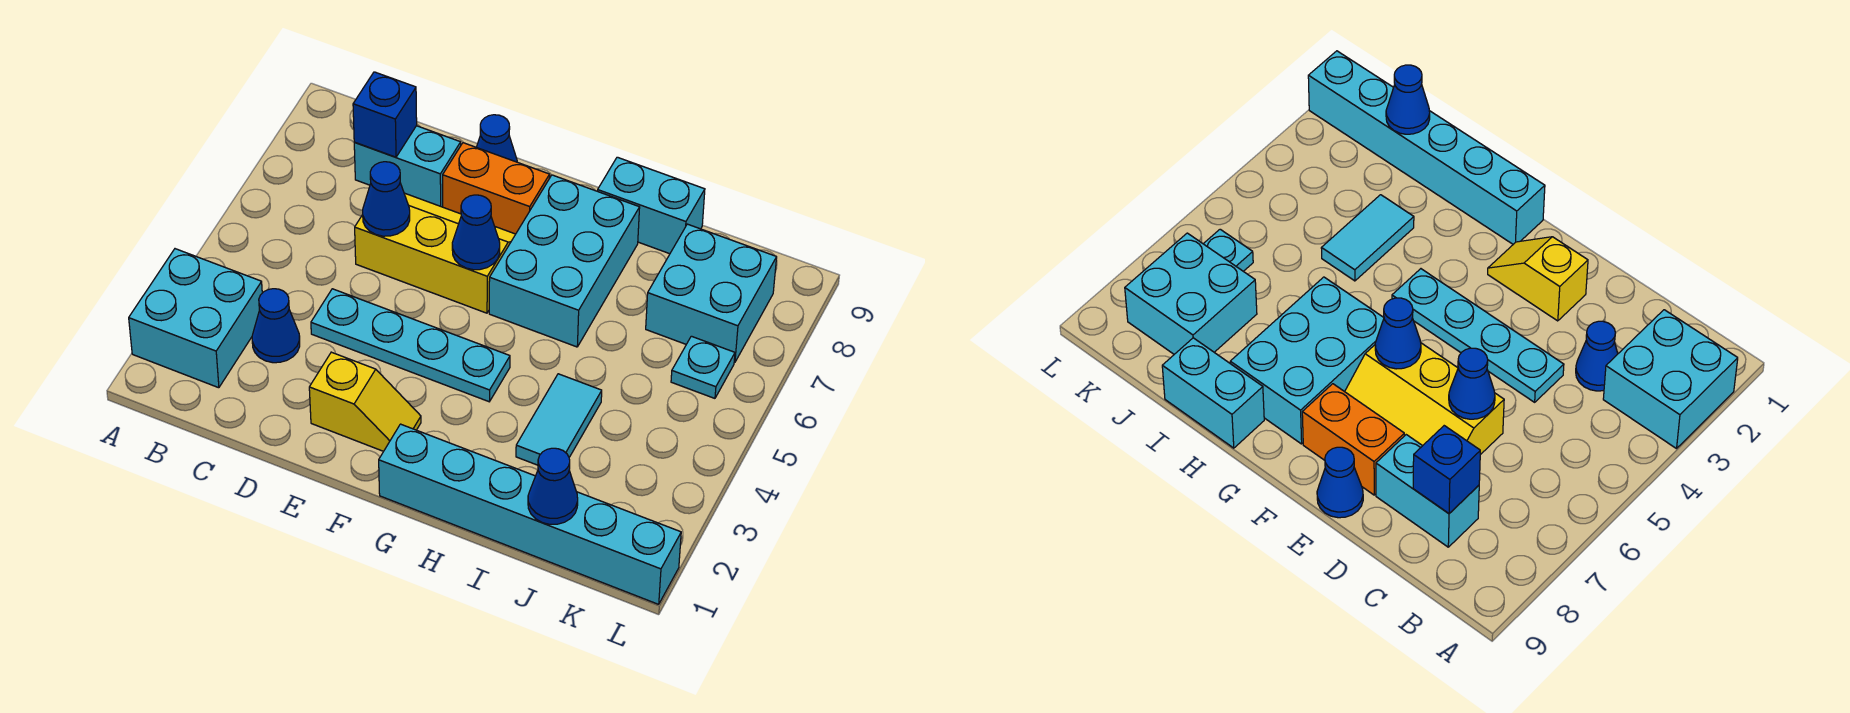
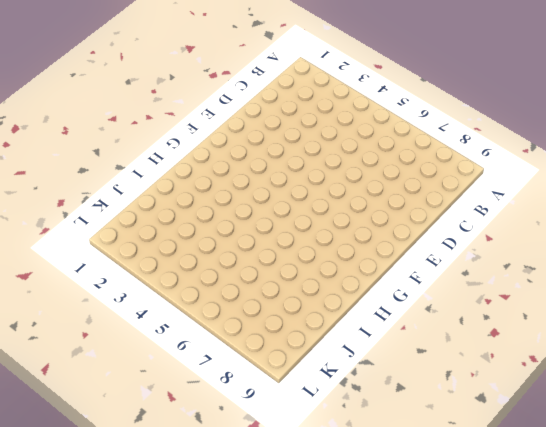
none -> cyan brick A2:B3 level 1
none -> blue cone C3 level 1
none -> cyan brick C8:D8 level 1

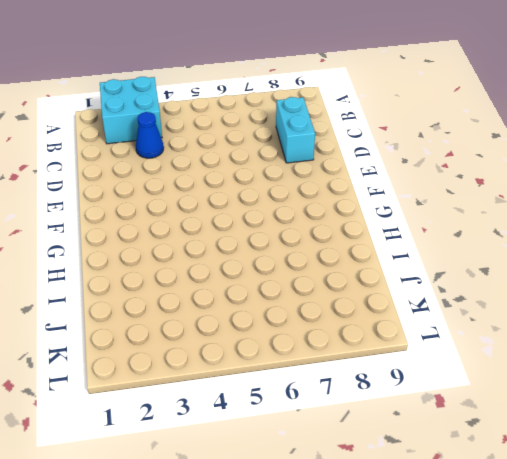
none -> cyan plate D4:G4 level 1
none -> yellow slope D6:F7 level 1 top 6
none -> yellow slope E2:F2 level 1 top E

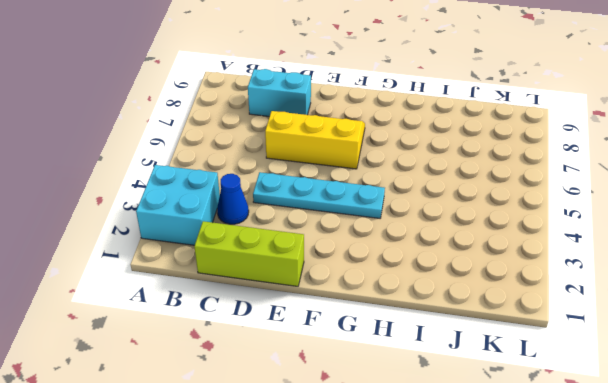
lime brick C1:E1 level 1 -> none
none -> yellow slope E2:F2 level 1 top E
none -> orange brick E8:F8 level 1
none -> blue cone E9 level 1

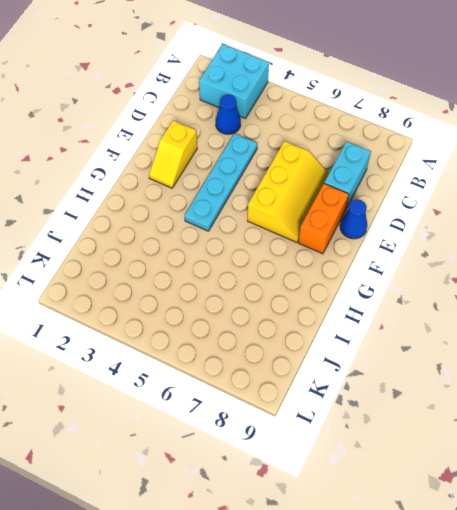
none -> cyan brick G1:L1 level 1
none -> cyan brick G6:H8 level 1
none -> cyan brick H9:I9 level 1

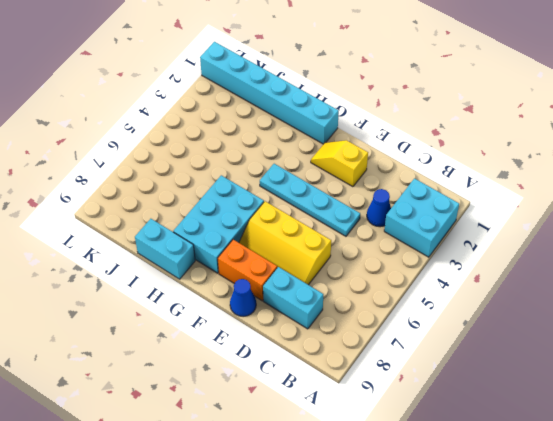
none -> cyan tile I3:I4 level 1
none -> cyan brick J7:K8 level 1
none -> cyan plate K6 level 1

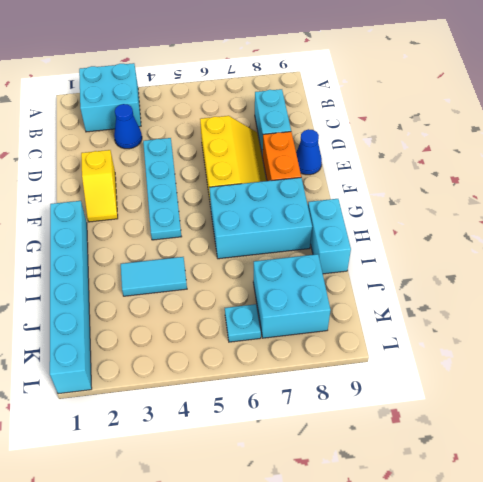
none -> blue brick C8 level 2
none -> blue cone D6 level 2
none -> blue cone F6 level 2

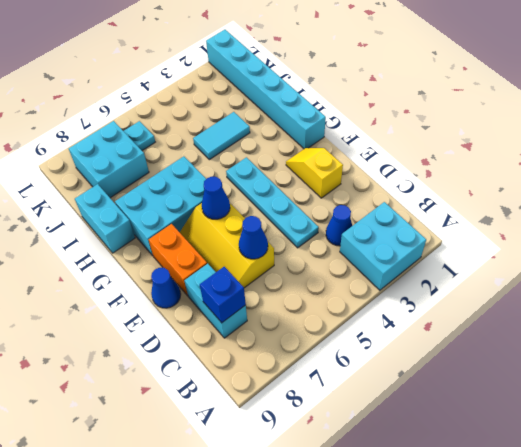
none -> blue cone J1 level 2

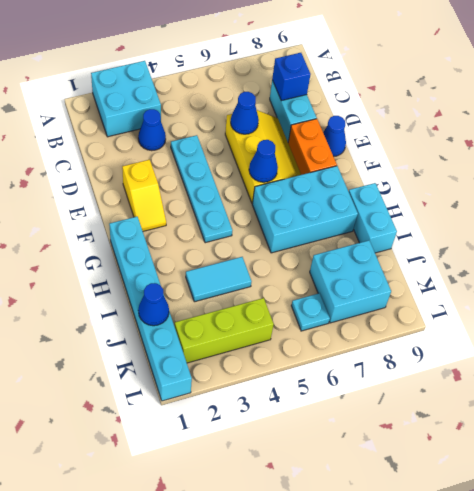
lime brick K2:K4 level 1 -> none

